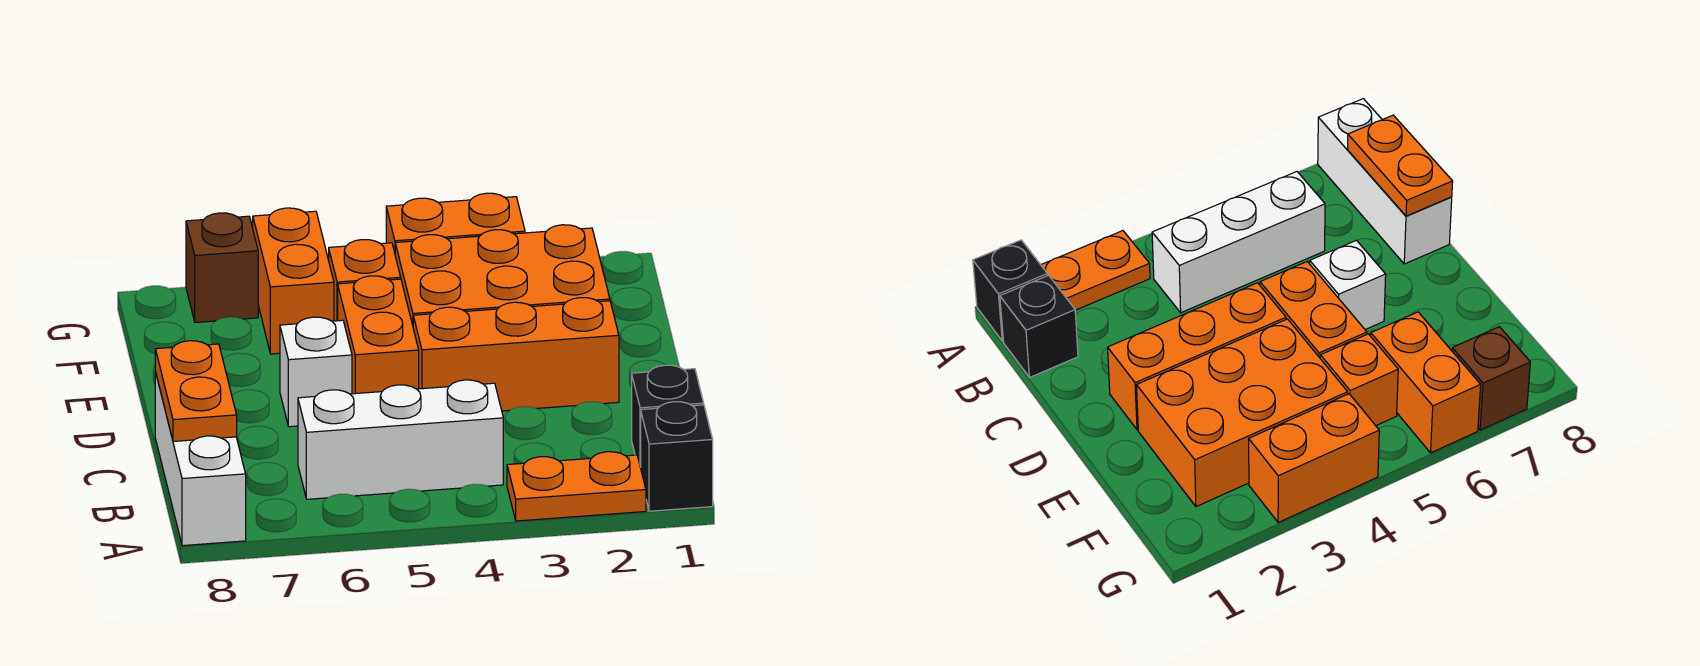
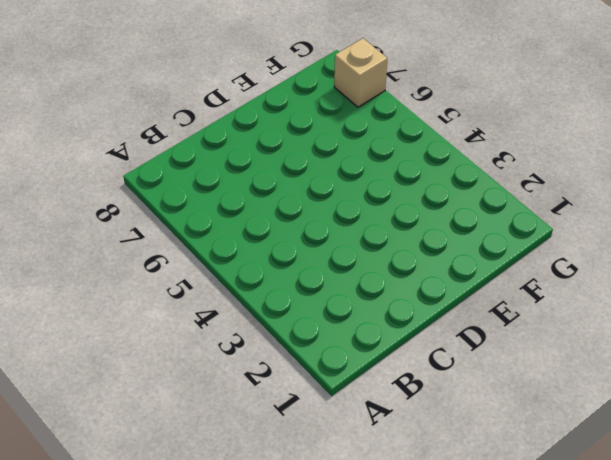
tan brick G7 level 1 -> brown brick G7 level 1
none -> black brick A1 level 1
none -> orange plate A2:A3 level 1
none -> white brick A8:C8 level 1

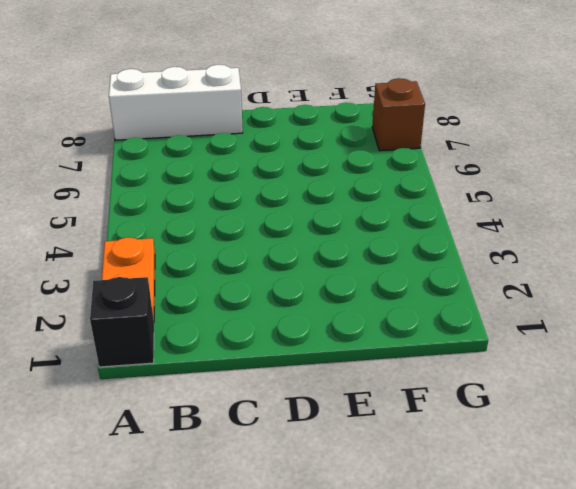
none -> black brick B1 level 1
none -> white brick B4:B6 level 1
none -> orange brick D2:D4 level 1

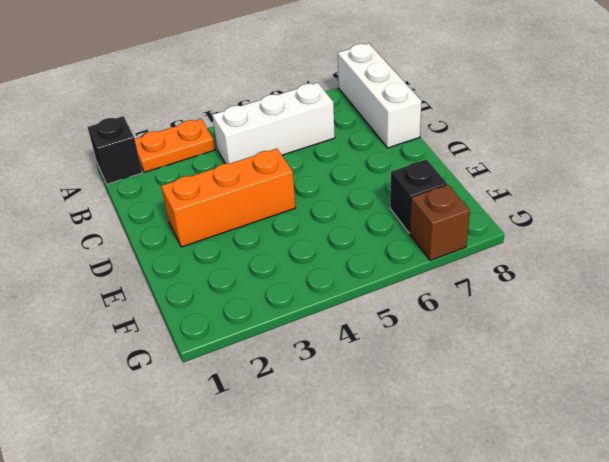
black brick F7 level 1 -> black brick B1 level 1
none -> orange brick D5:E5 level 1
none -> white brick D6 level 1
none -> orange brick E2:F4 level 1

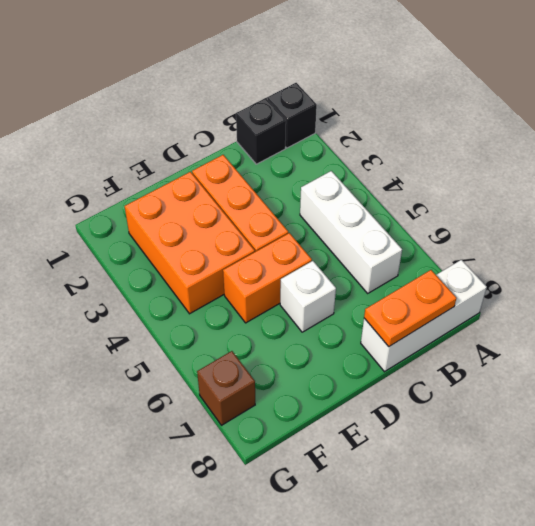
none -> orange plate A2:A3 level 1
none -> orange brick F5 level 1
none -> orange brick F6:G6 level 1

